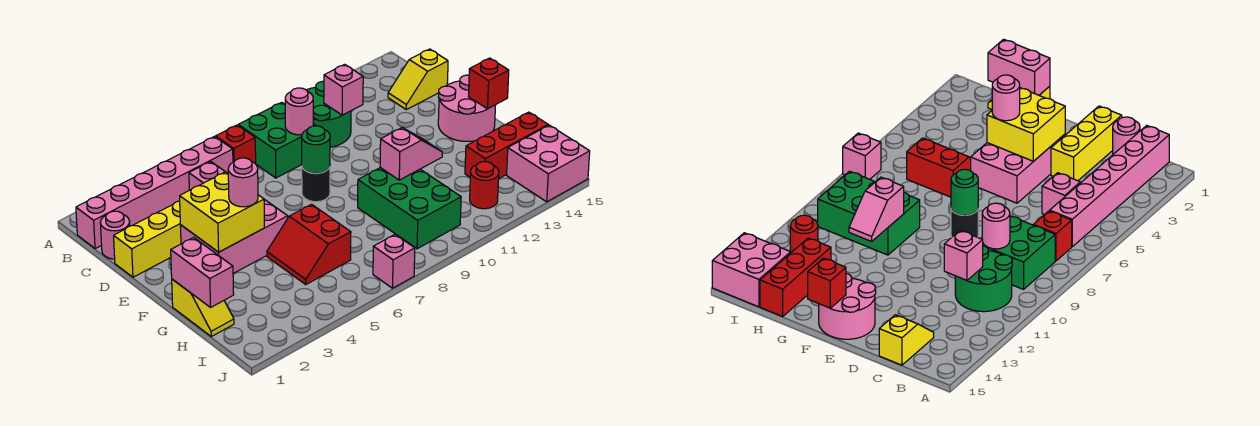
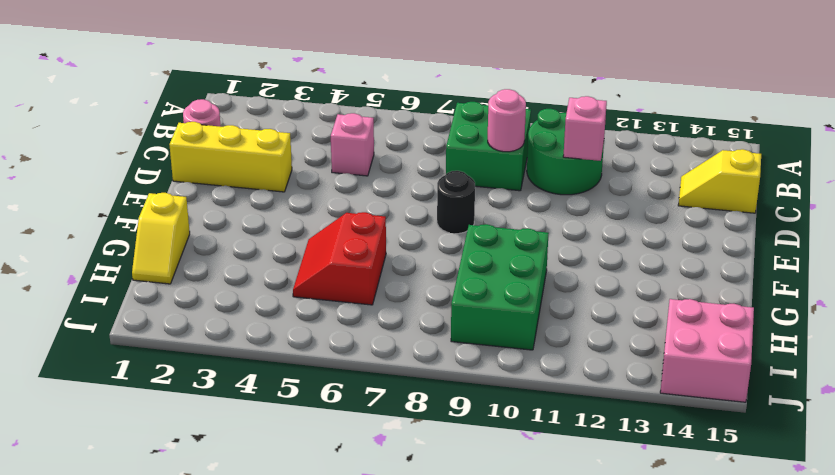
none -> pink brick B1:B6 level 1
none -> red brick B7 level 1
none -> pink brick E3:F5 level 1

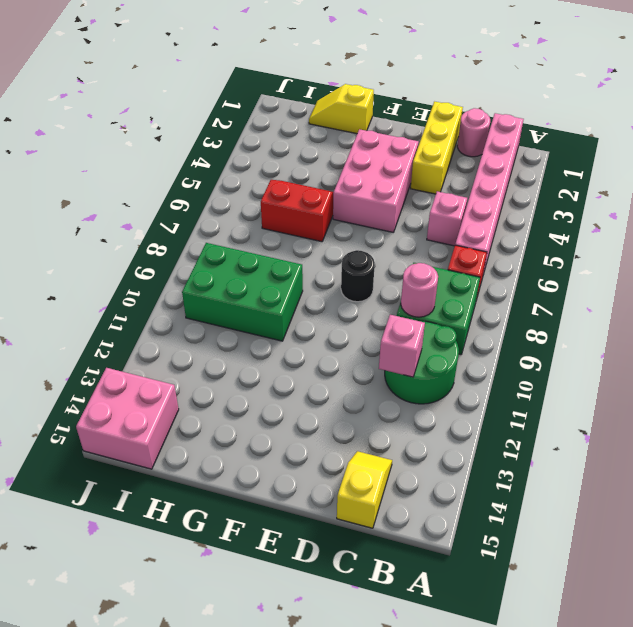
none -> pink round brick E14:F15 level 1
none -> red brick H13:H15 level 1
none -> red round brick I12 level 1

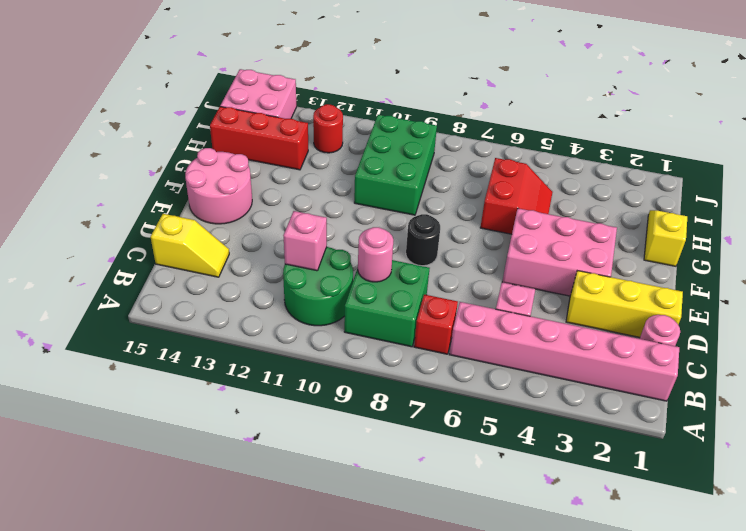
none -> pink brick J7 level 1
none -> yellow brick E3:F4 level 2
none -> green round brick E8 level 2

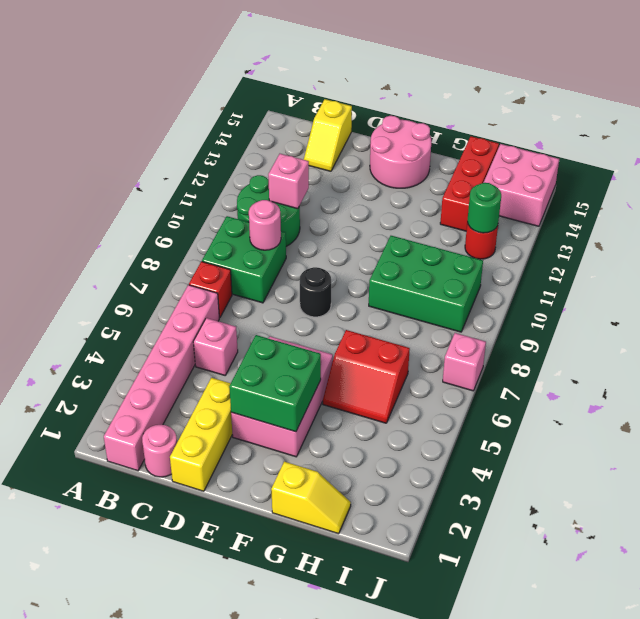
green brick E3:F4 level 2 -> yellow brick E3:F4 level 2
green round brick I12 level 2 -> green round brick E8 level 2
none -> red brick F15 level 2
none -> pink brick G1:H1 level 2
none -> pink slope G10:G11 level 2 top 10

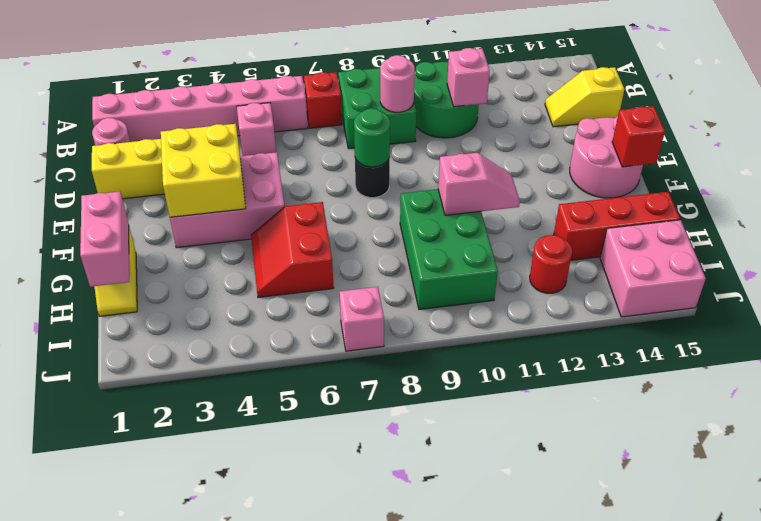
none -> pink round brick F4 level 3

